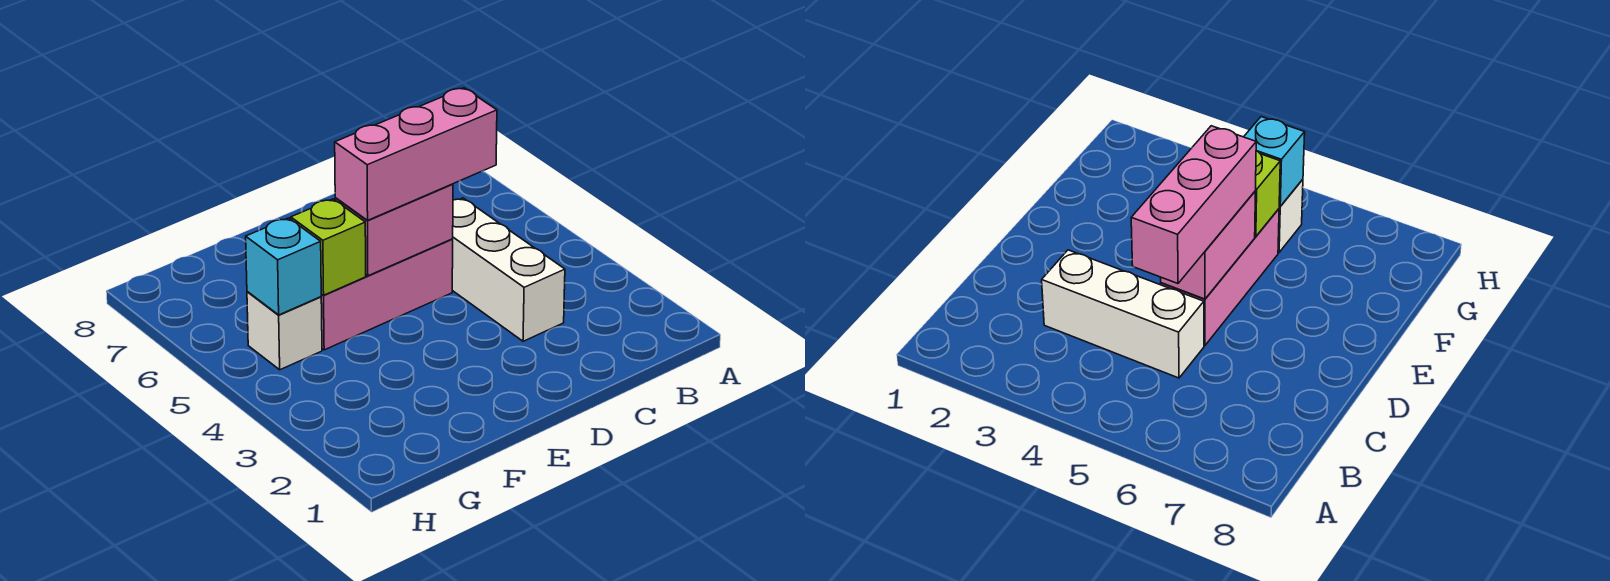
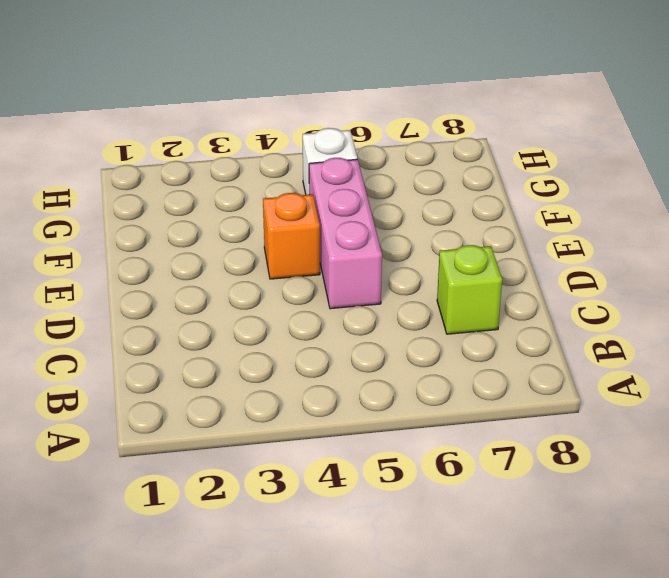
lime brick C7 level 1 -> lime brick F5 level 2
orange brick E4 level 1 -> none
none -> white brick C3:C5 level 1
none -> pink brick D5:E5 level 2

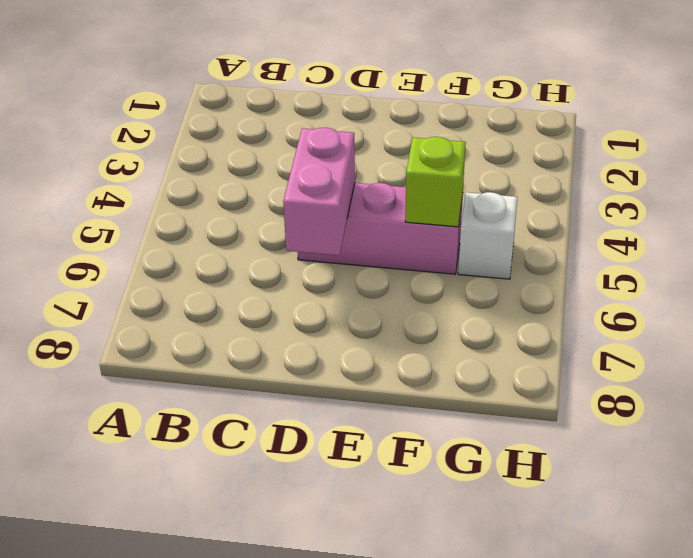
pink brick D5:D6 level 2 -> pink brick D5:E5 level 2
none -> white brick C3:C5 level 1
none -> cyan brick G5 level 2

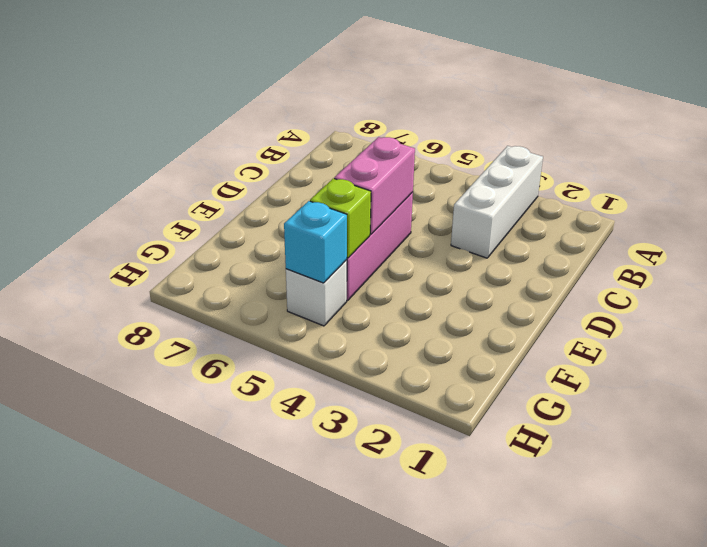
white brick A3:C3 level 1 -> white brick C3:C5 level 1
none -> pink brick C5:E5 level 3

